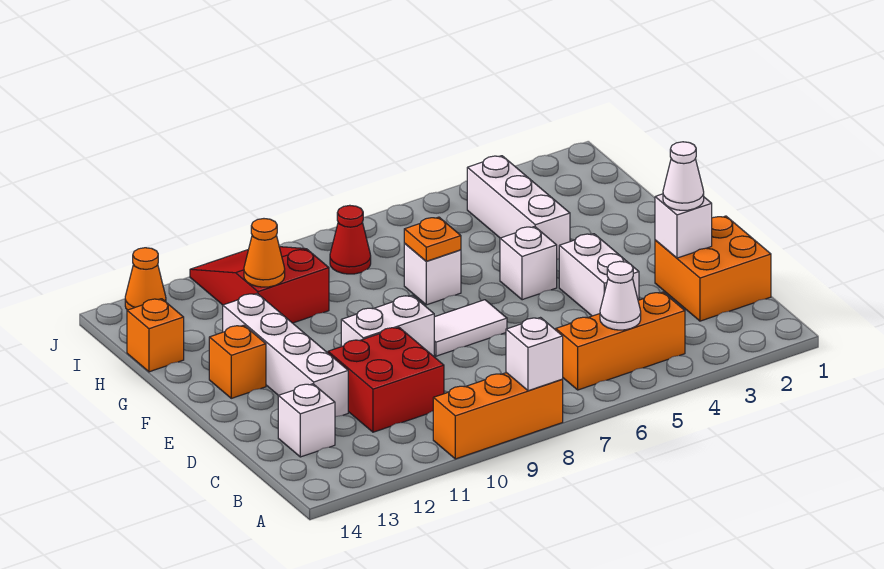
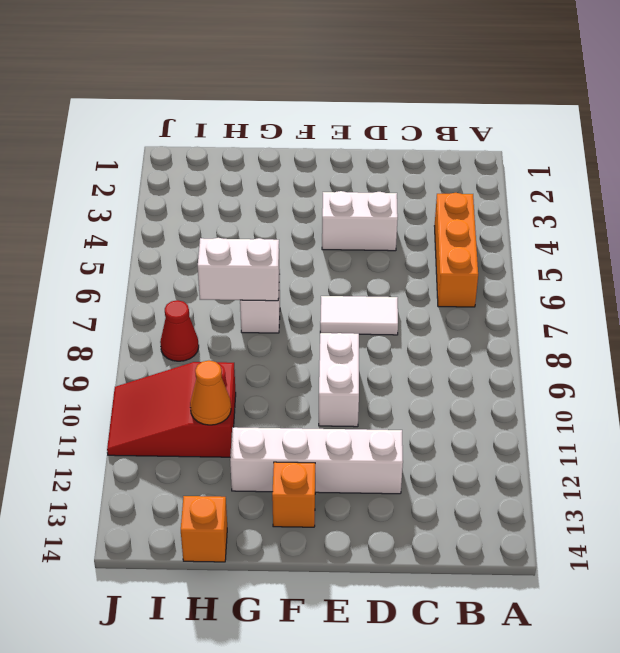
white tile D7:E7 level 1 -> white tile E7:E8 level 1
white brick G7:H7 level 2 -> orange plate G7 level 2
none -> orange brick A8:A10 level 1
none -> orange brick C1:D2 level 1
none -> red brick C10:D11 level 1

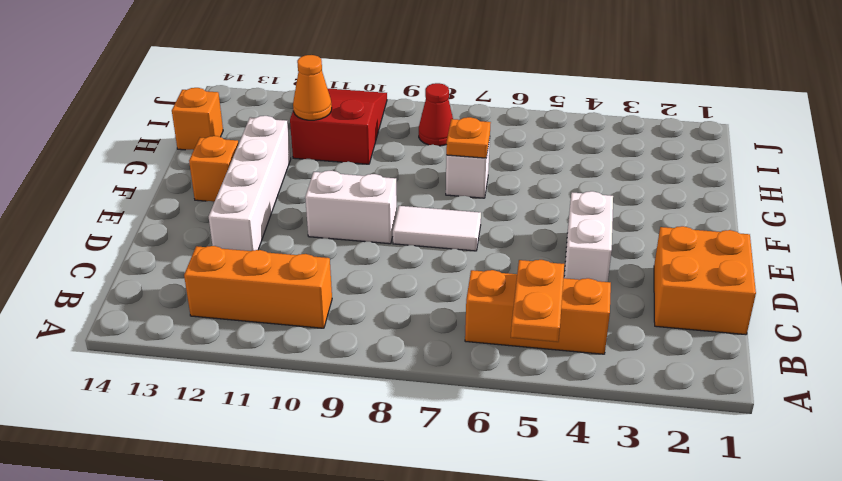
orange plate A5:B5 level 2 -> white cone B5 level 2
orange brick B10:B12 level 1 -> orange brick A8:A10 level 1
none -> red brick C10:D11 level 1
none -> white brick C13 level 1
none -> white brick F5 level 1

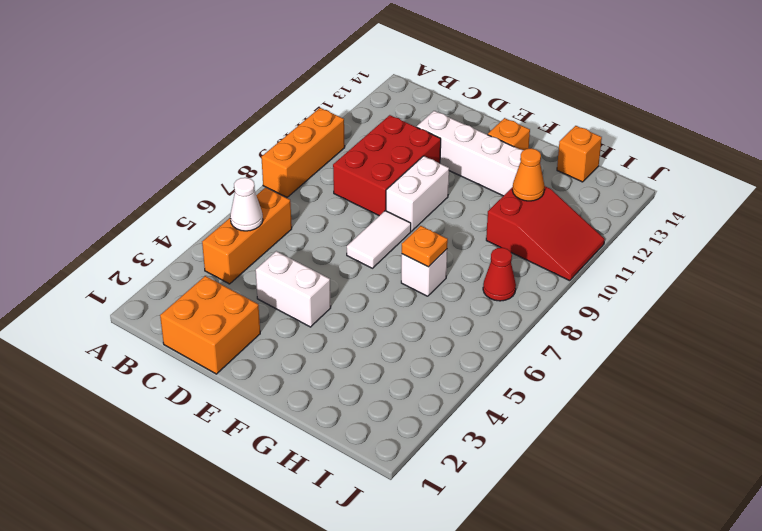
red brick C9:D11 level 1 -> red brick C10:D11 level 1
none -> white brick C13 level 1
none -> white brick F5 level 1
none -> white brick G4:I4 level 1

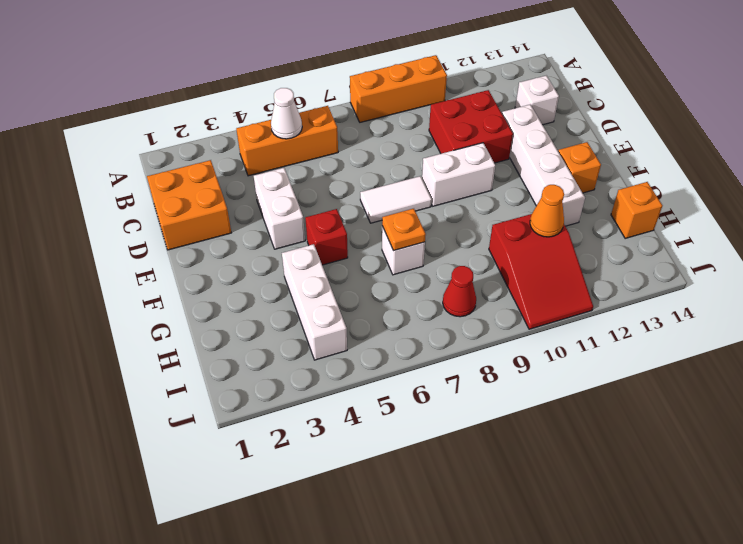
red brick F5 level 1 -> white brick F5 level 1
none -> orange cone J13 level 1
none -> white brick A8 level 2
none -> white brick D2 level 2

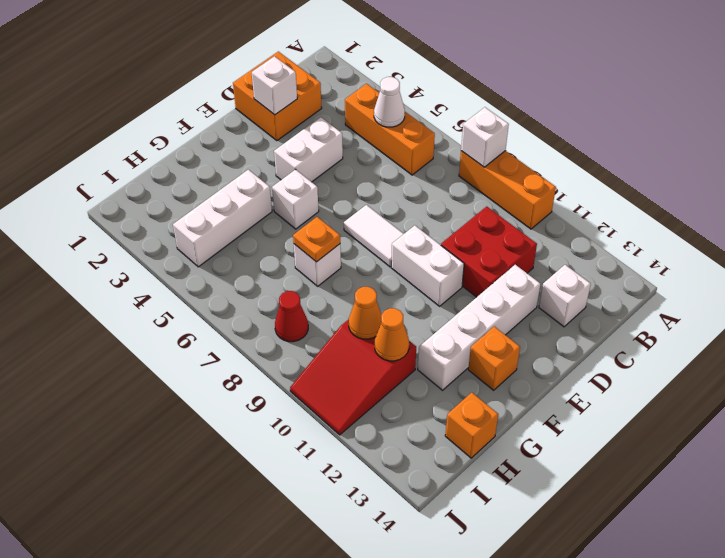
orange cone H10 level 2 -> orange cone J13 level 1
none -> white cone D2 level 3

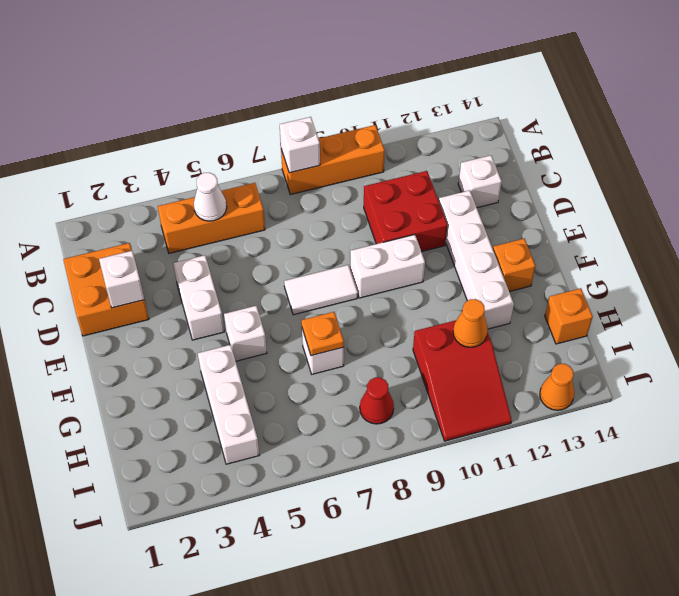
none -> white cone D2 level 3

